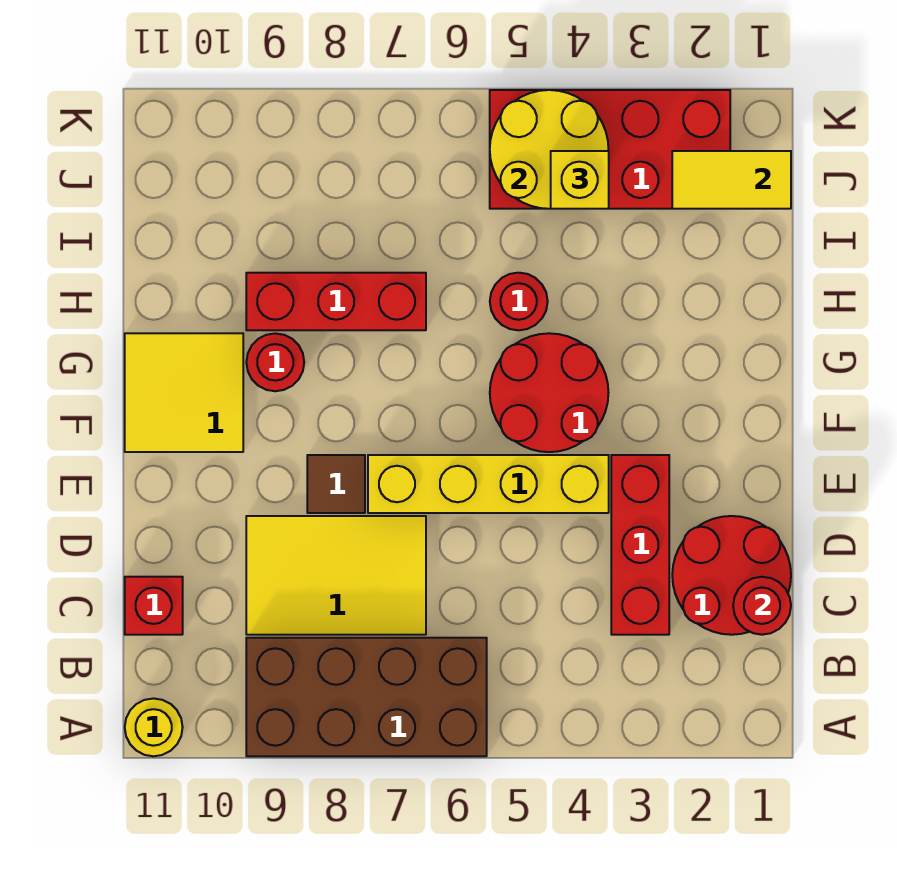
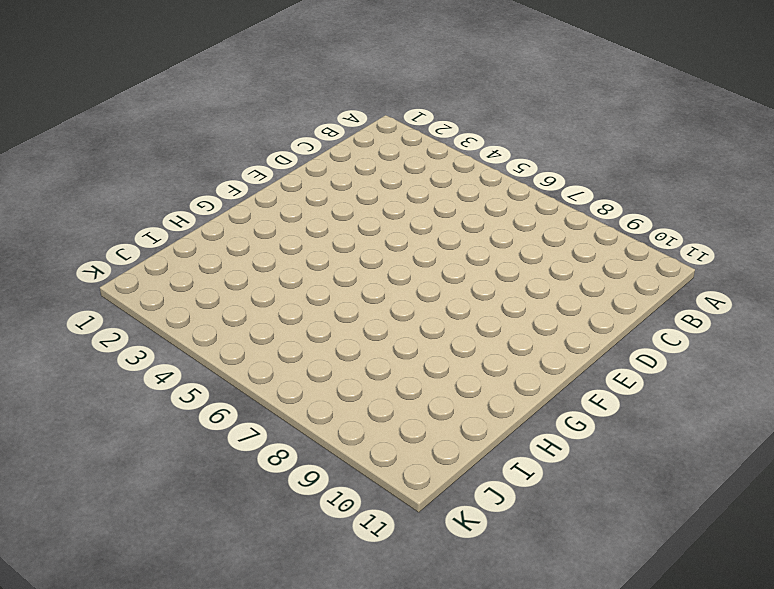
none -> brown brick A6:B9 level 1
none -> yellow round brick A11 level 1
none -> red round brick C1:D2 level 1

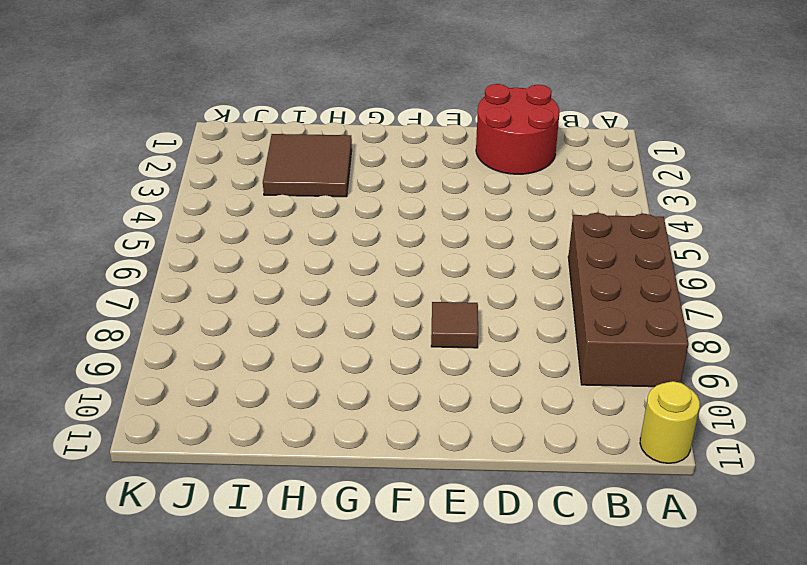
brown tile H2:I3 level 1 -> none
none -> red brick C3:E3 level 1
none -> yellow tile C7:D9 level 1
none -> red brick C11 level 1

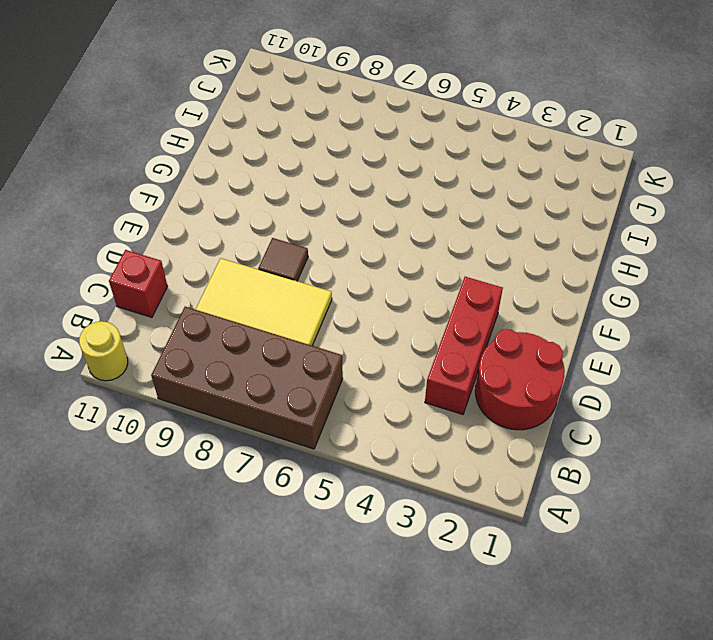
none -> yellow brick E4:E7 level 1
none -> red round brick F4:G5 level 1
none -> yellow tile F10:G11 level 1

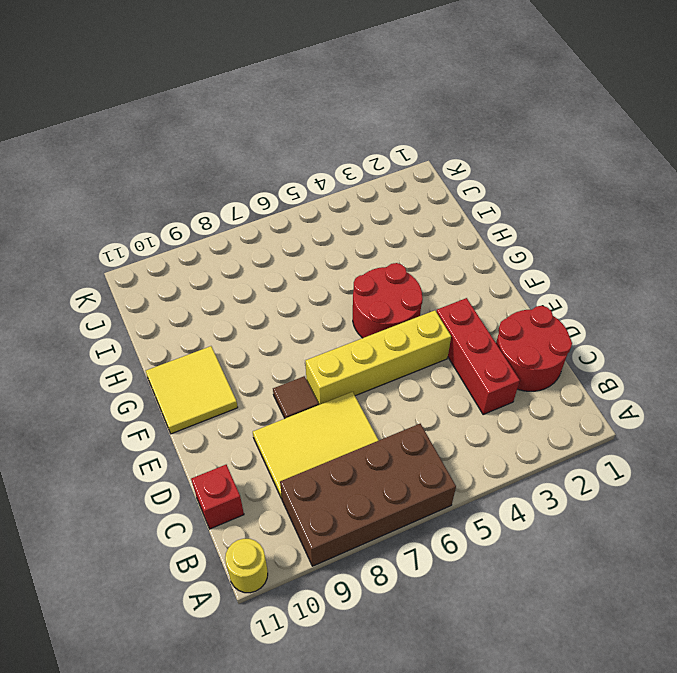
none -> red round brick G9 level 1
none -> red round brick H5 level 1
none -> red brick H7:H9 level 1

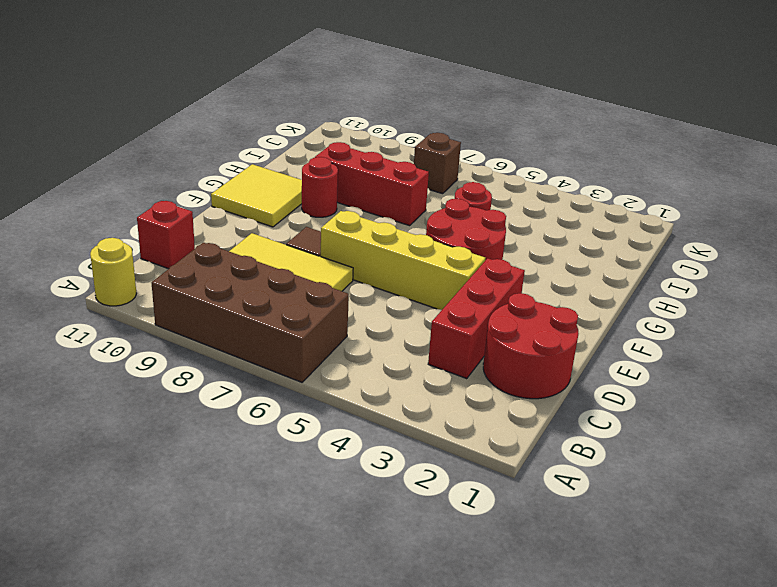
brown brick J7 level 1 -> none
none -> red brick J2:K5 level 1
none -> red round brick C1 level 2
none -> yellow tile J1:J2 level 2

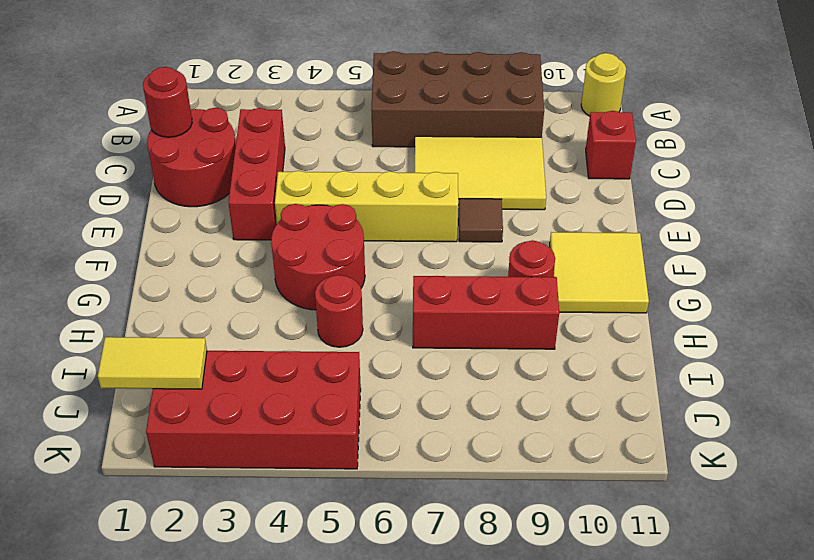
none -> yellow round brick J4:K5 level 2
none -> yellow brick J4 level 3

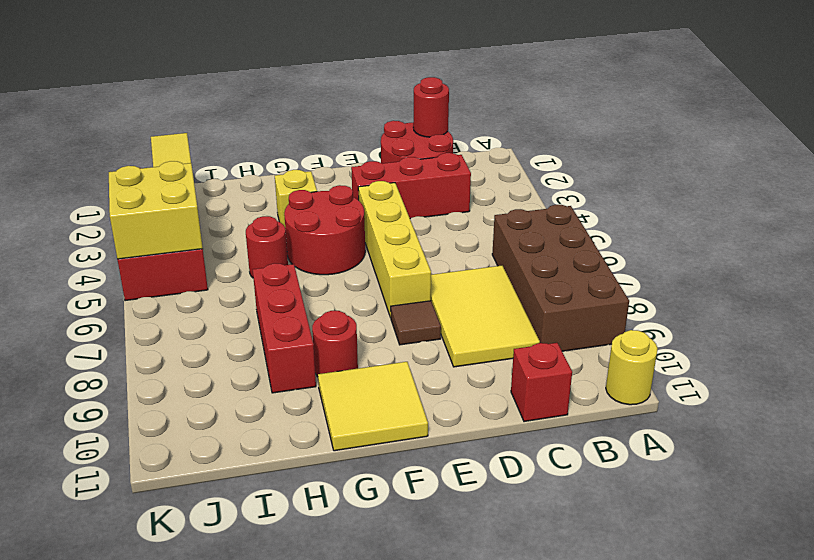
yellow brick G3 level 1 -> yellow brick J4 level 3
yellow brick J4:K5 level 2 -> yellow round brick J4:K5 level 2

